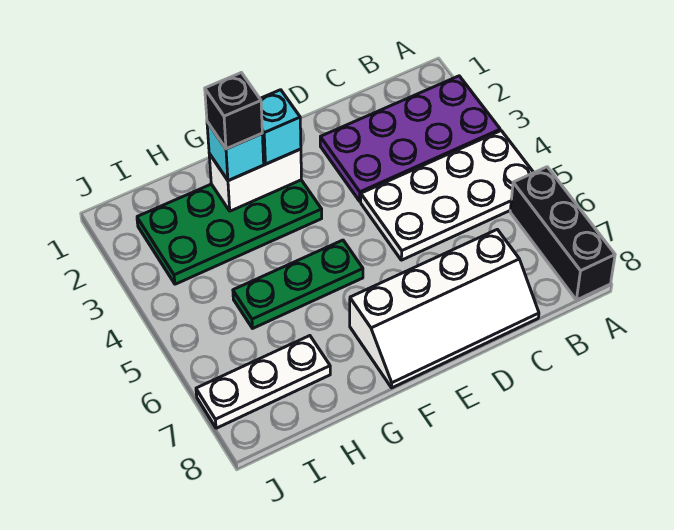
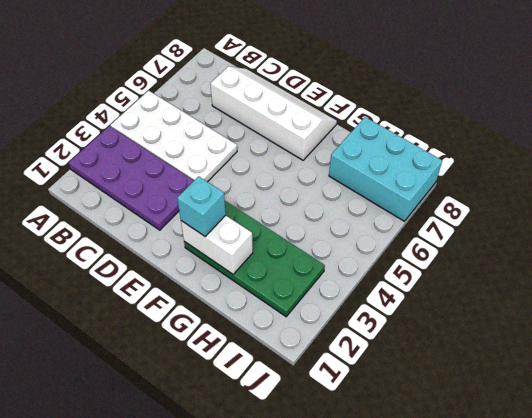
cyan brick H7:J8 level 1 -> white plate H7:J7 level 1
none -> black brick A6:A8 level 1
none -> green plate F5:H5 level 1

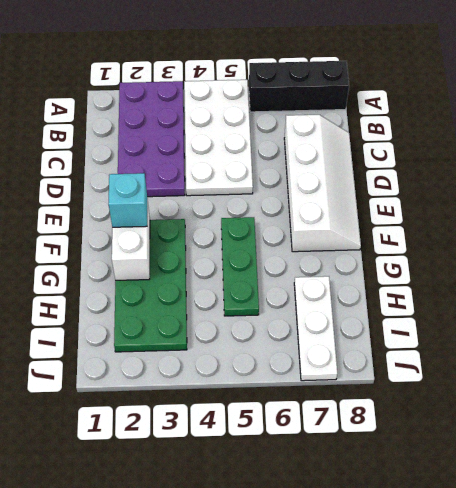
none -> cyan brick G2 level 3
none -> black brick G2 level 4

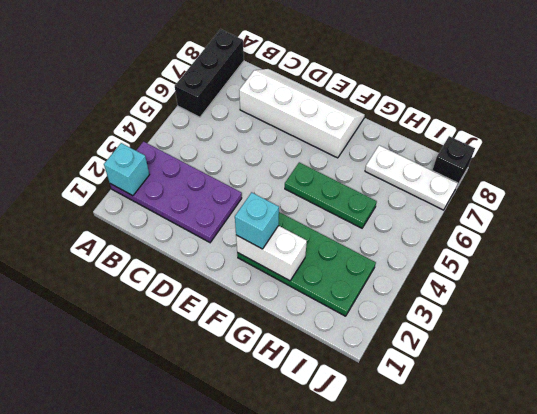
cyan brick A2 level 2 -> cyan brick G2 level 3
black brick J8 level 1 -> black brick G2 level 4
none -> white plate A4:D5 level 1

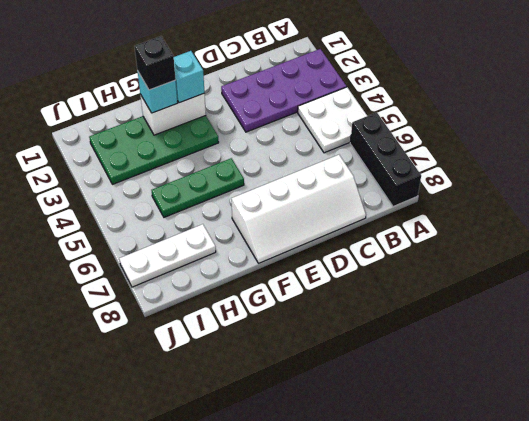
white plate A4:B5 level 1 -> white plate A4:D5 level 1

